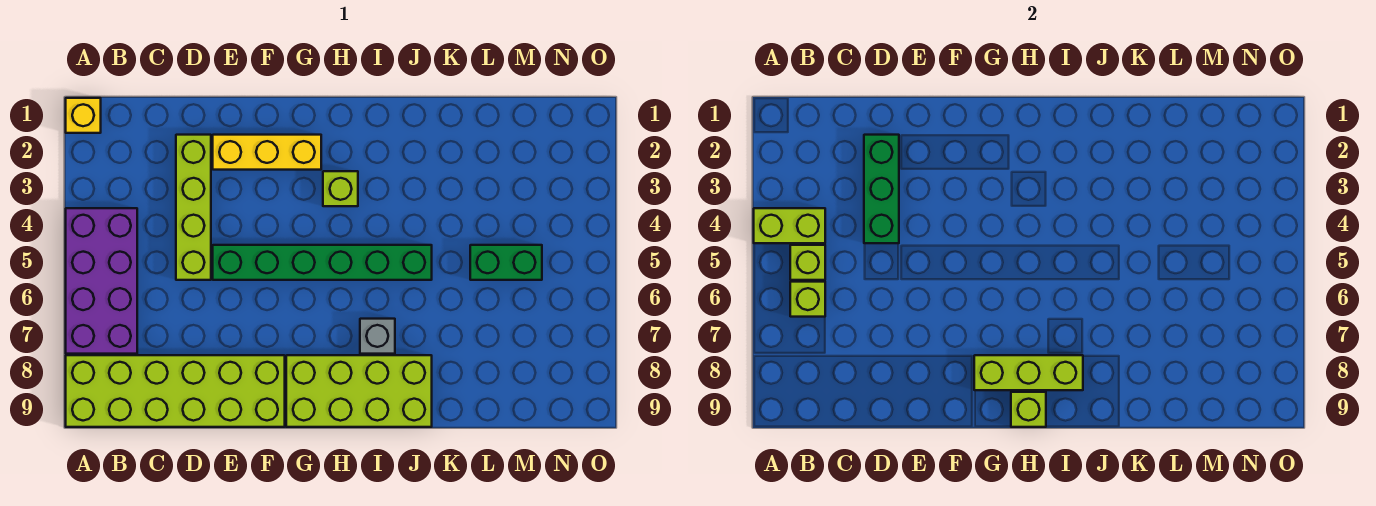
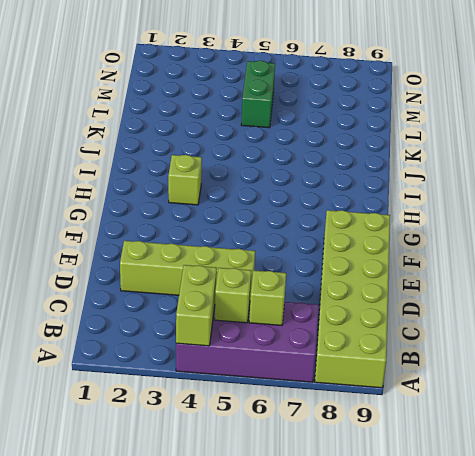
none -> yellow brick A1 level 1
none -> yellow brick E2:G2 level 1
none -> green brick E5:J5 level 1

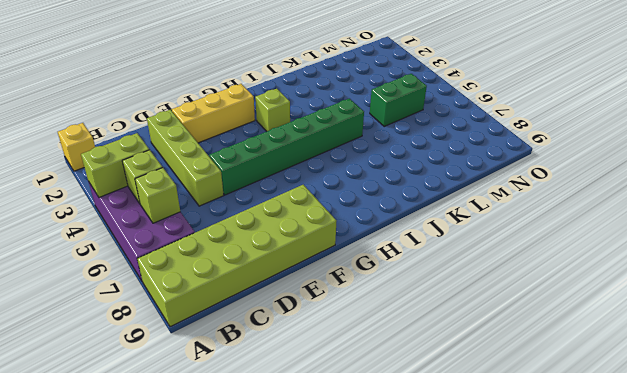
none -> lime brick G8:J9 level 1
none -> grey brick I7 level 1
none -> green brick D2:D4 level 2

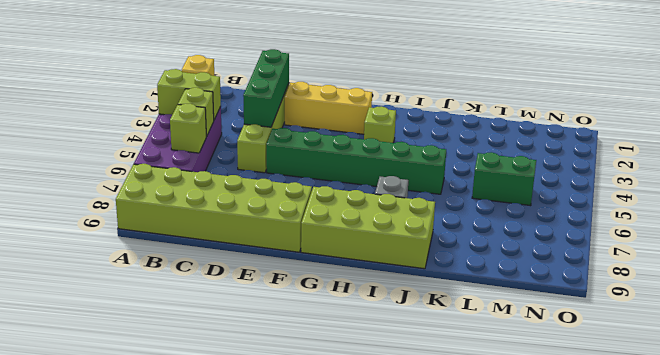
none -> lime brick G8:I8 level 2
none -> lime brick H9 level 2

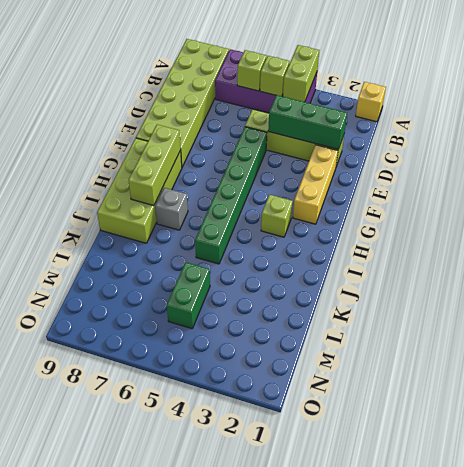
none -> lime brick H9 level 2

